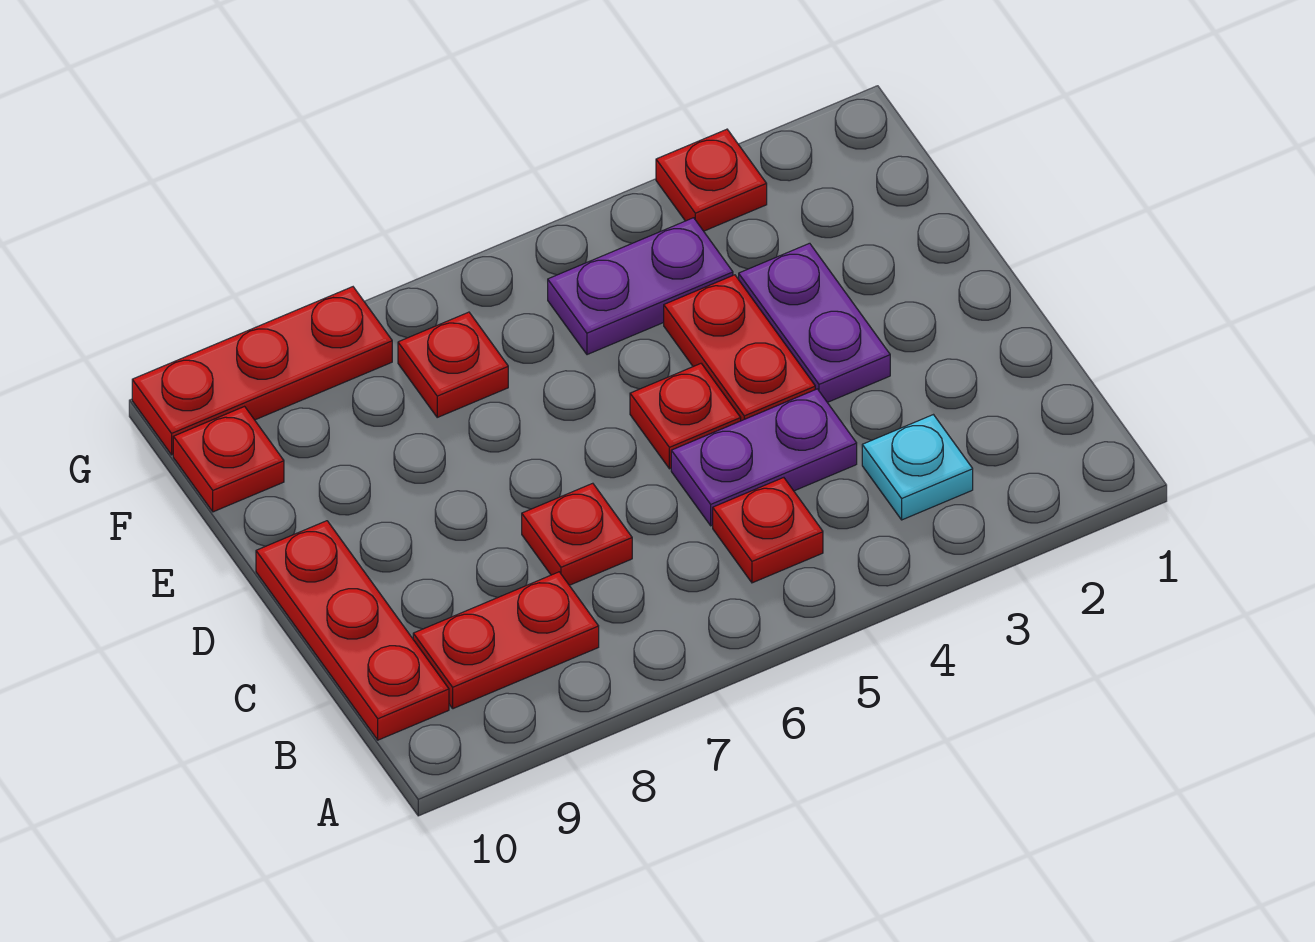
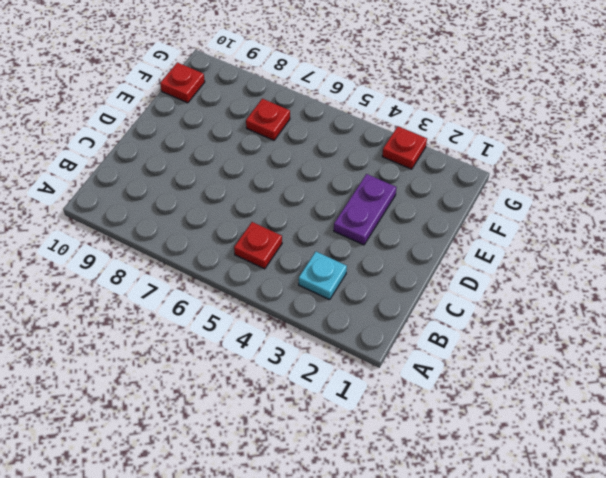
none -> red plate B8:B9 level 1
none -> red plate B10:D10 level 1
none -> purple plate C4:C5 level 1

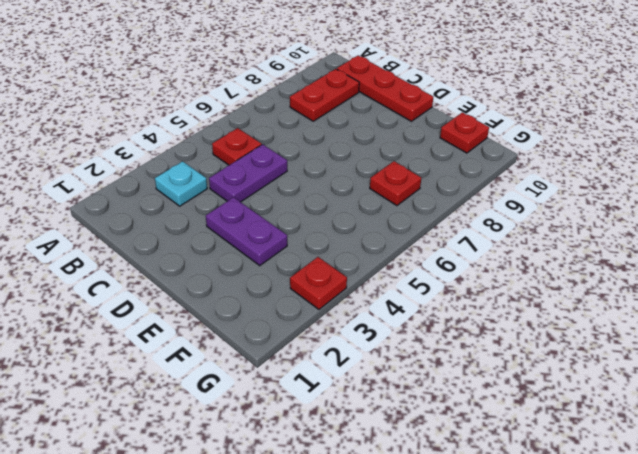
none -> red plate C7 level 1
none -> red plate D4:E4 level 1
none -> red plate D5 level 1

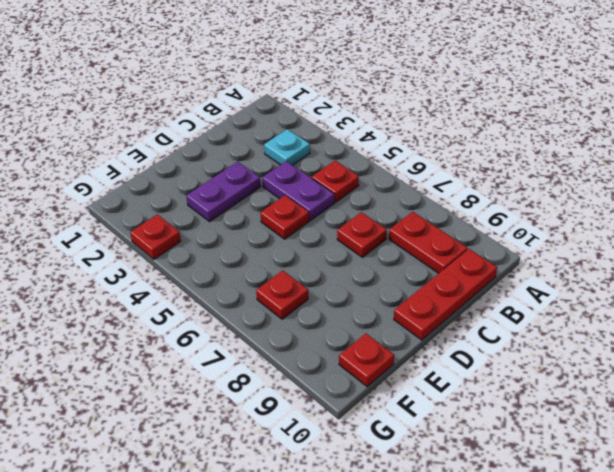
none -> red plate D4:E4 level 1
none -> purple plate F4:F5 level 1
none -> red plate G8:G10 level 1

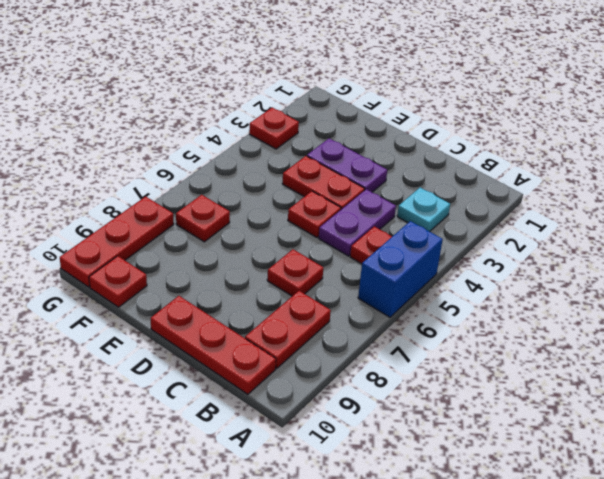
blue brick A5:A6 level 1 -> none
none -> purple plate F4:F5 level 1

